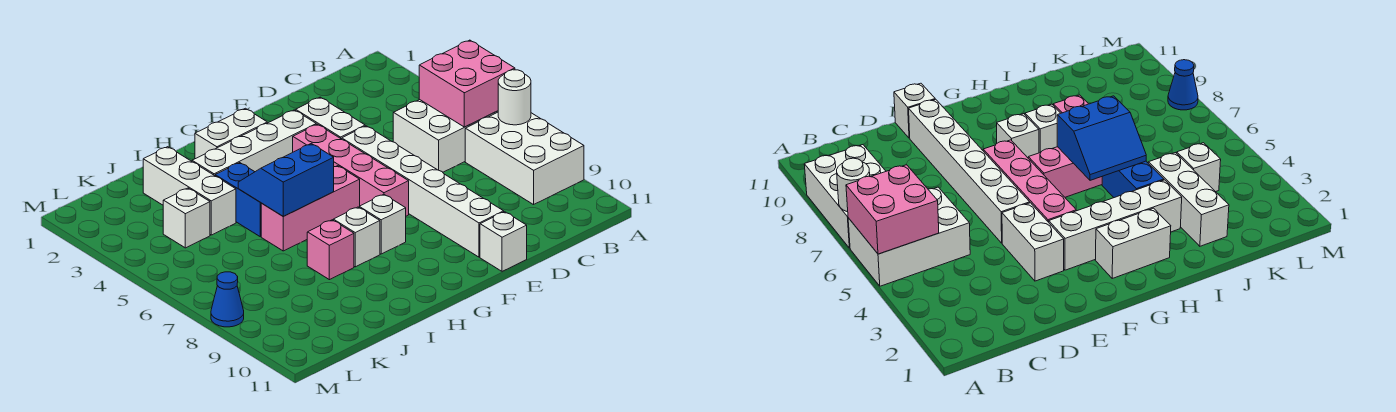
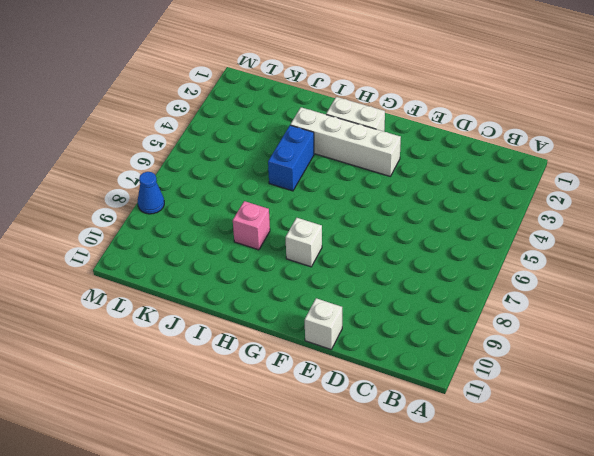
none -> white brick A5:C6 level 1
none -> white brick A7:B9 level 1
none -> white brick E3:E4 level 1

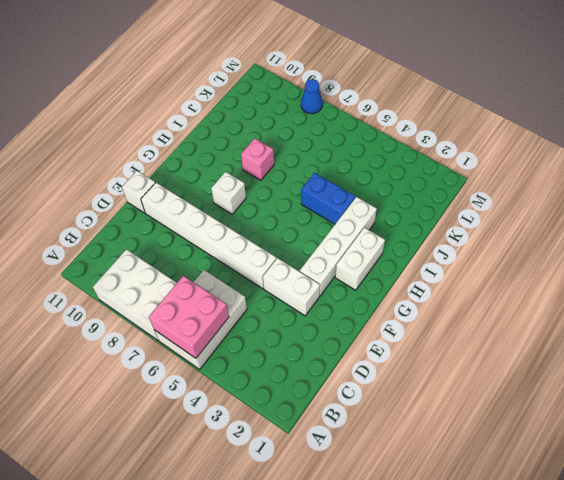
none -> pink brick F4:F7 level 1
none -> pink brick G6:I6 level 1
none -> white brick H8 level 1

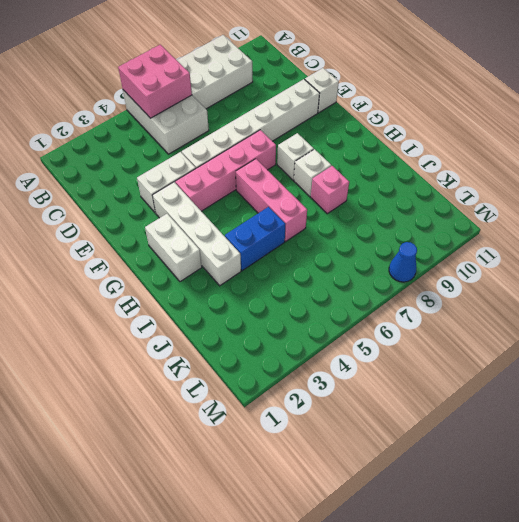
none -> white brick J2:J4 level 1
none -> white brick K4 level 1
none -> white round brick A7 level 2

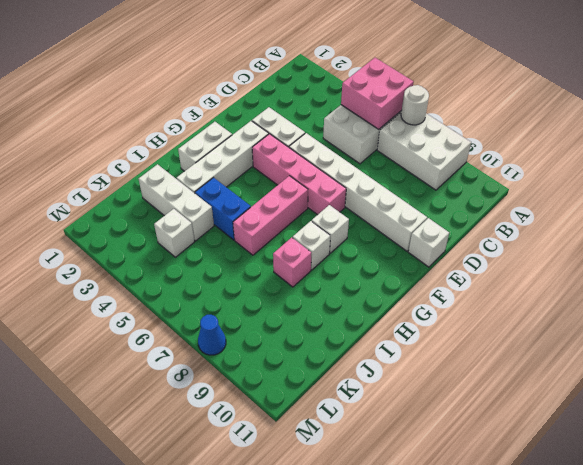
none -> blue slope H5:I6 level 2 top 6

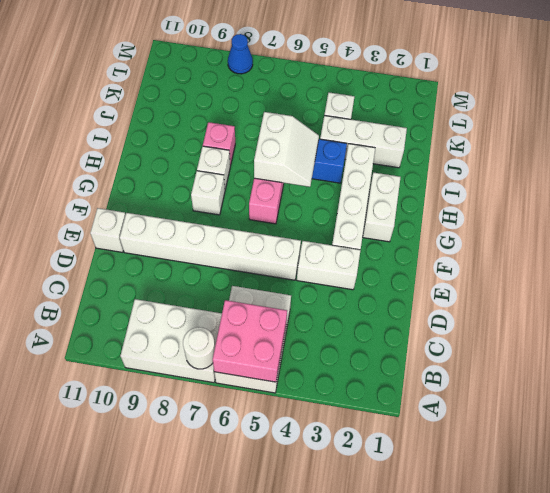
white slope H5:I6 level 2 top 6 -> blue slope H5:I6 level 2 top 6
none -> pink brick F4:F7 level 1

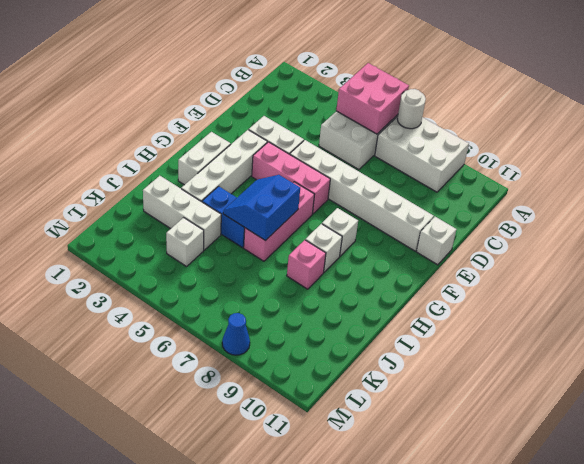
pink brick F4:F6 level 1 -> pink brick F4:F7 level 1

